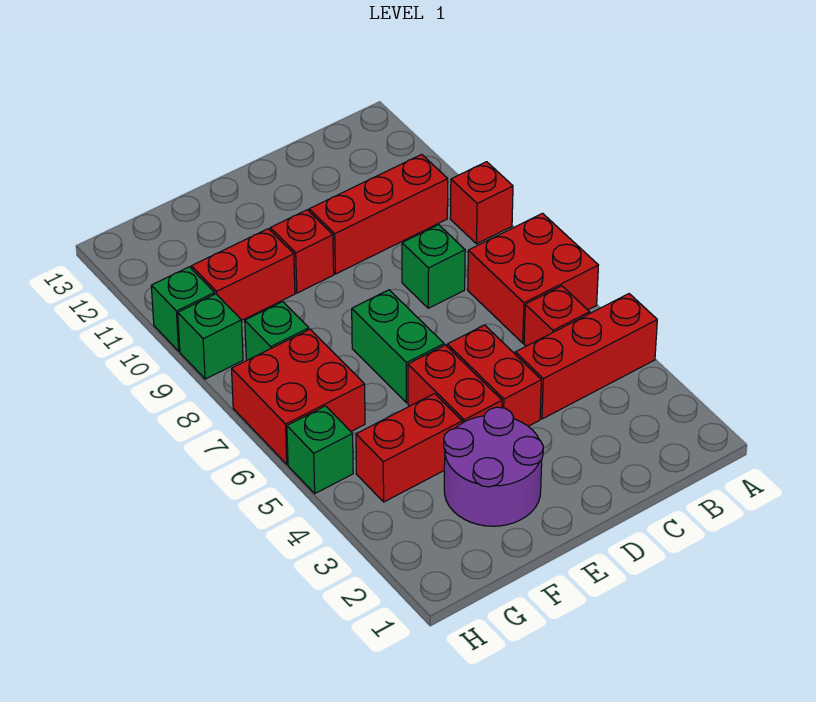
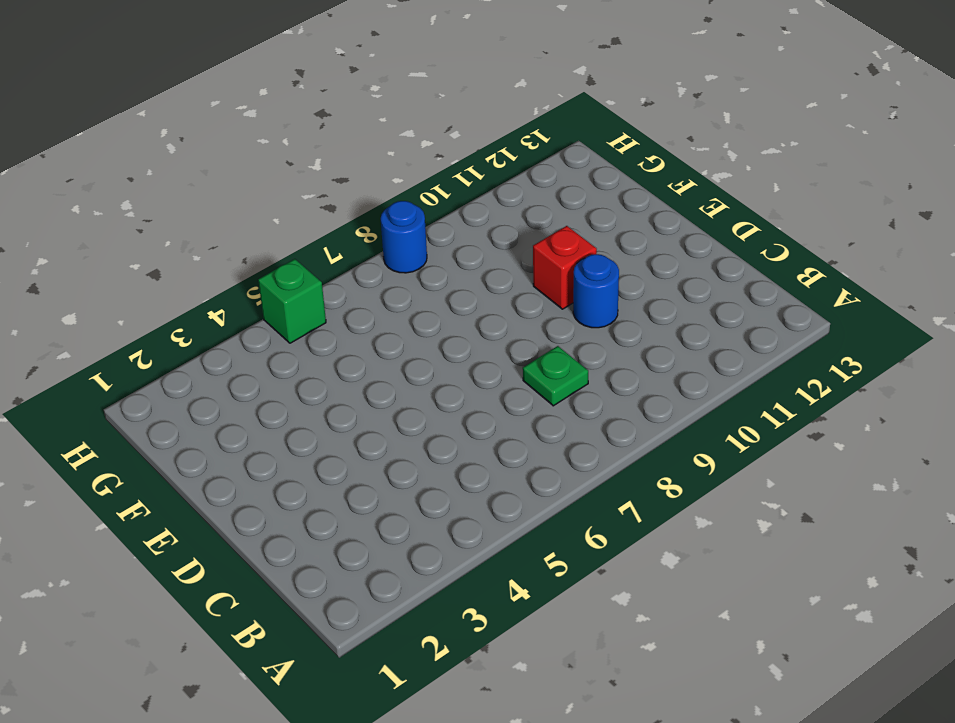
green plate C8 level 1 -> green brick C8 level 1
blue round brick D10 level 1 -> red brick B10:D10 level 1
blue round brick H8 level 1 -> none
none -> red brick A4:C4 level 1
none -> red brick A6:B7 level 1
none -> red brick A9 level 1

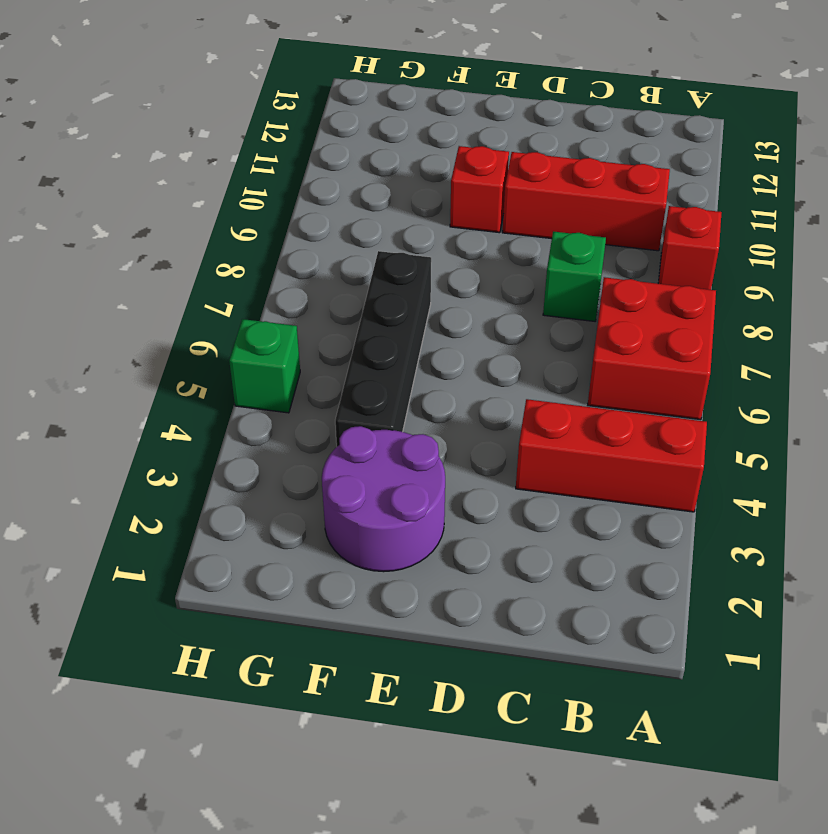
black brick F4:F7 level 1 -> red brick F4:G4 level 1
none -> red brick B5 level 1
none -> red brick D4:D5 level 1
none -> red brick E4:E5 level 1

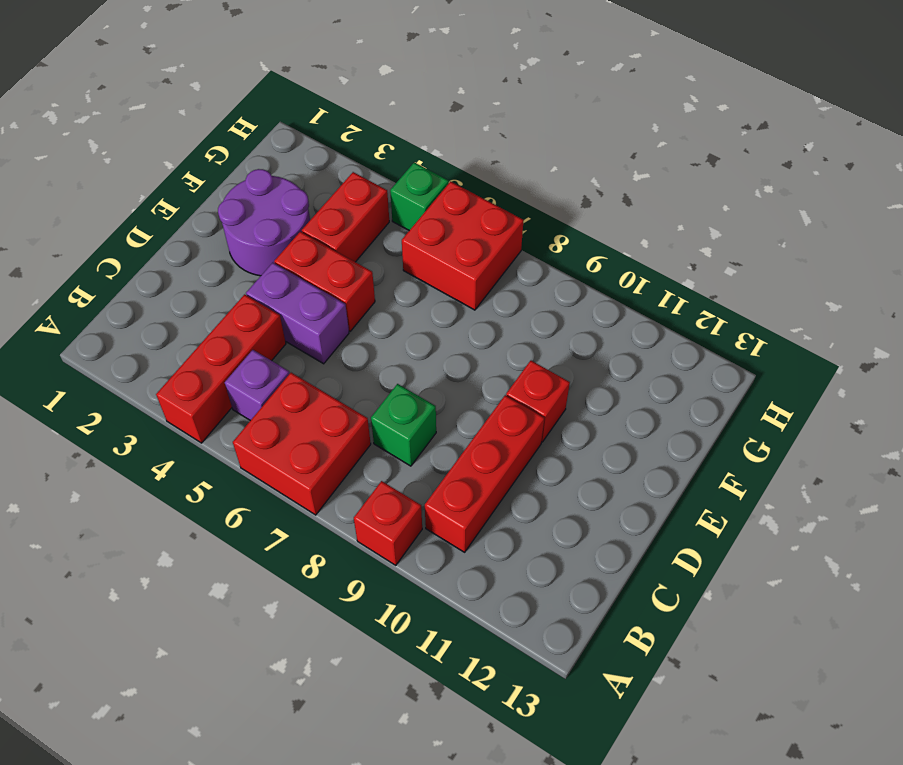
purple brick B5 level 1 -> red brick B5 level 1
purple brick D4:D5 level 1 -> red brick D4:D5 level 1
none -> green brick E6:E7 level 1
none -> red brick F10:G10 level 1
none -> green brick G8 level 1

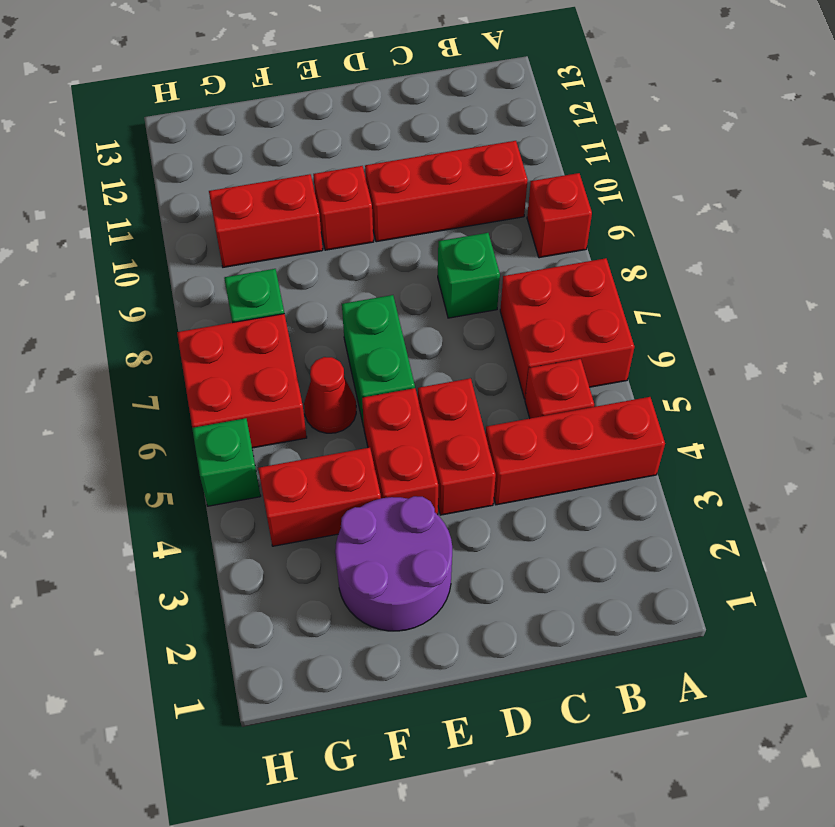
red cone F6 level 1 -> none
none -> green brick H9 level 1
none -> green brick H10 level 1

